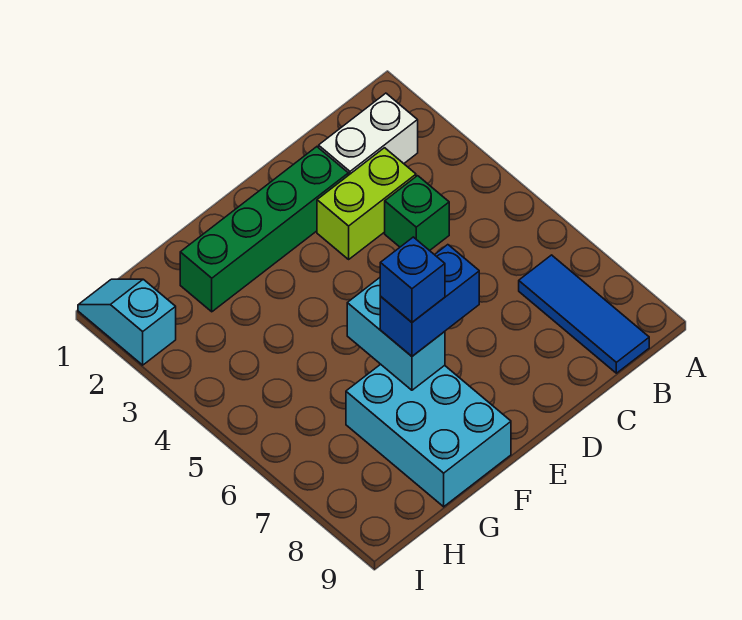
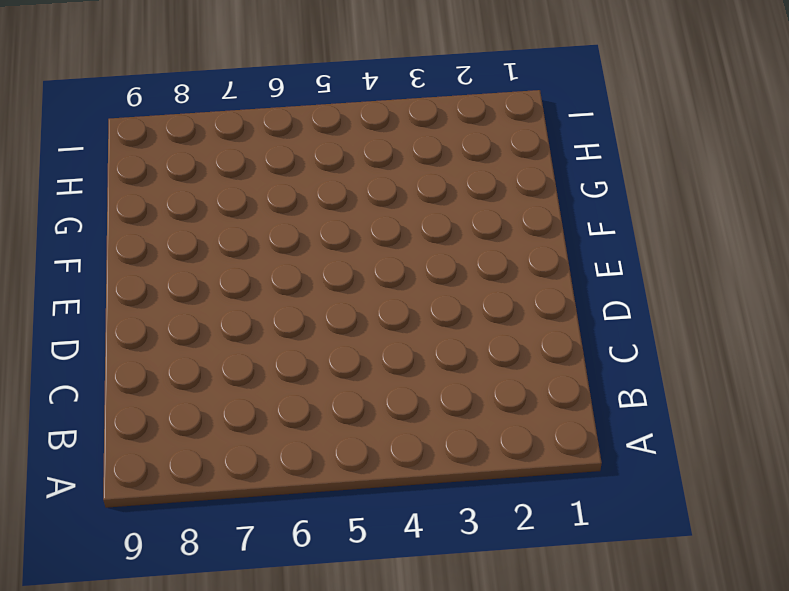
none -> white brick B2:C2 level 1
none -> blue tile B7:B9 level 1

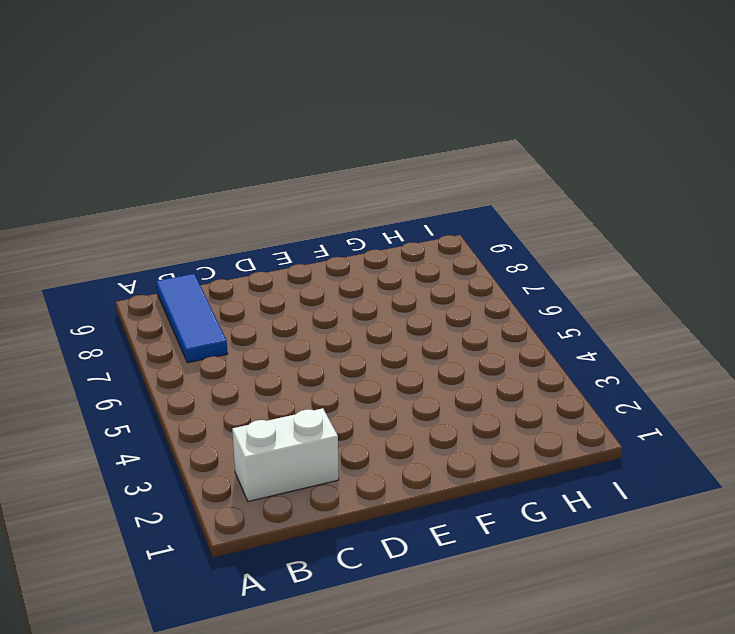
none -> lime brick C3:D3 level 1
none -> green brick C4 level 1

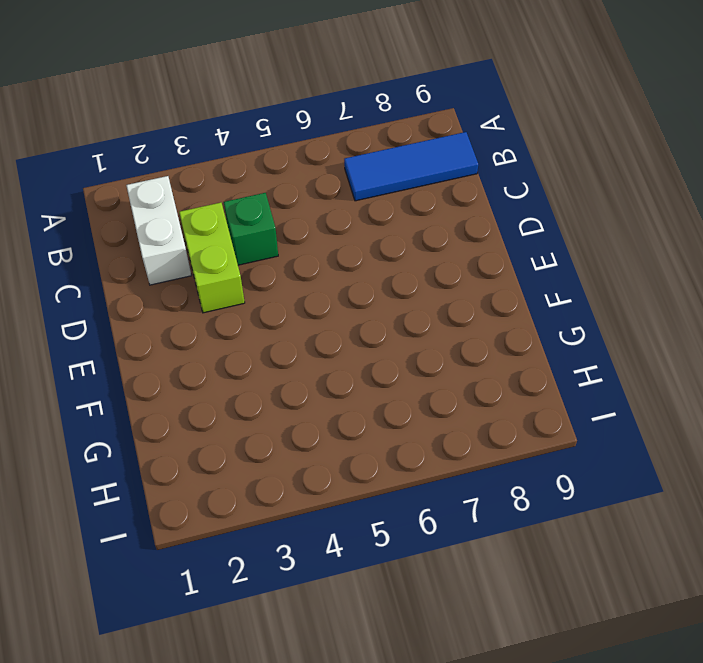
none -> green brick D2:G2 level 1
none -> cyan brick F7:G9 level 1

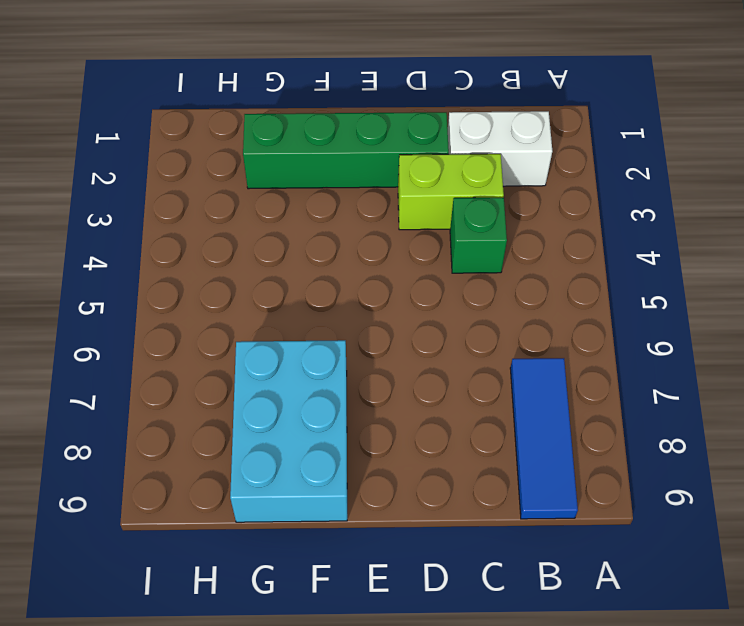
none -> cyan slope I1:I2 level 1 top 2
none -> cyan brick F6:F7 level 2

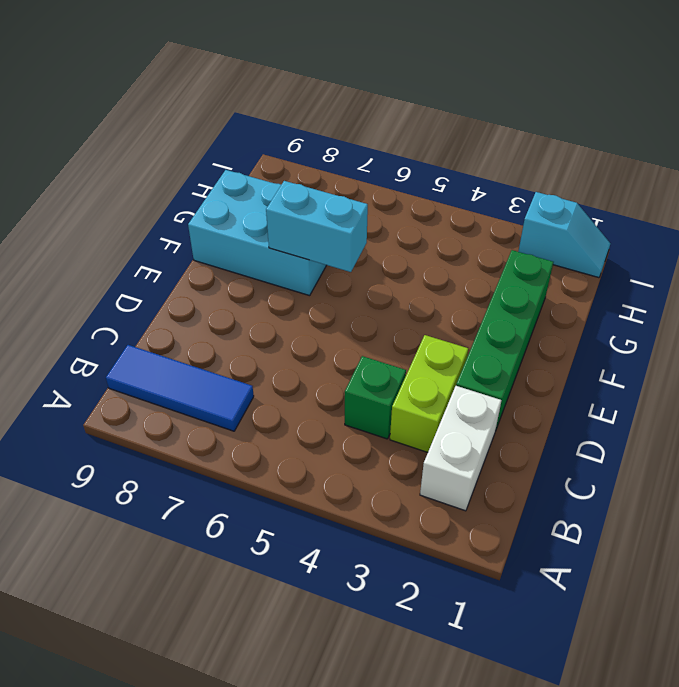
none -> blue brick E7:F7 level 3
none -> blue brick F7 level 4

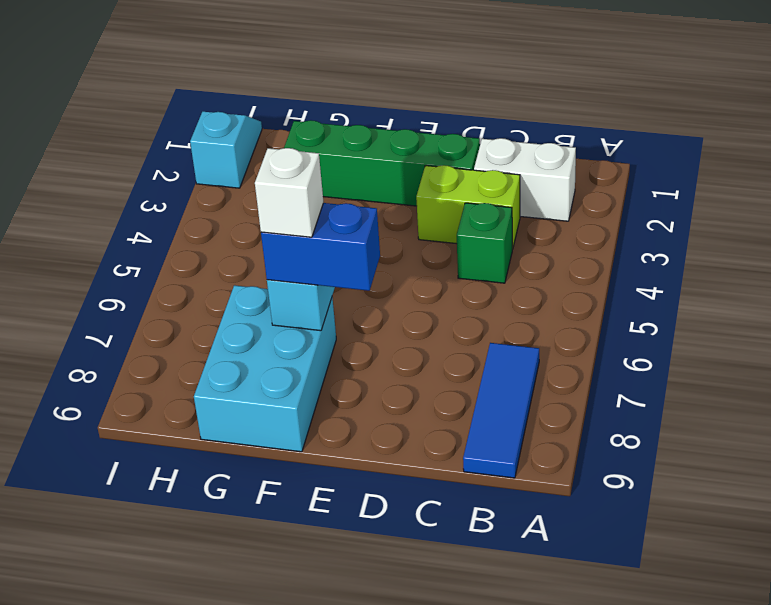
white brick F7 level 4 -> blue brick F7 level 4

